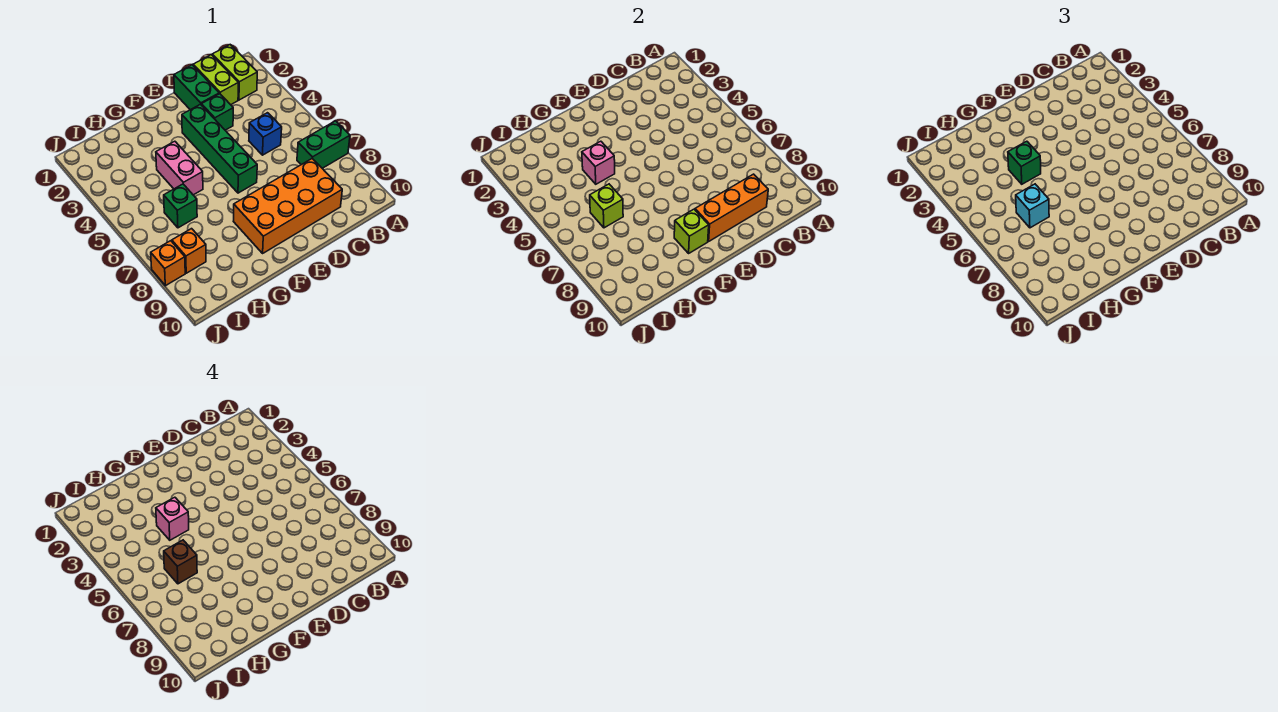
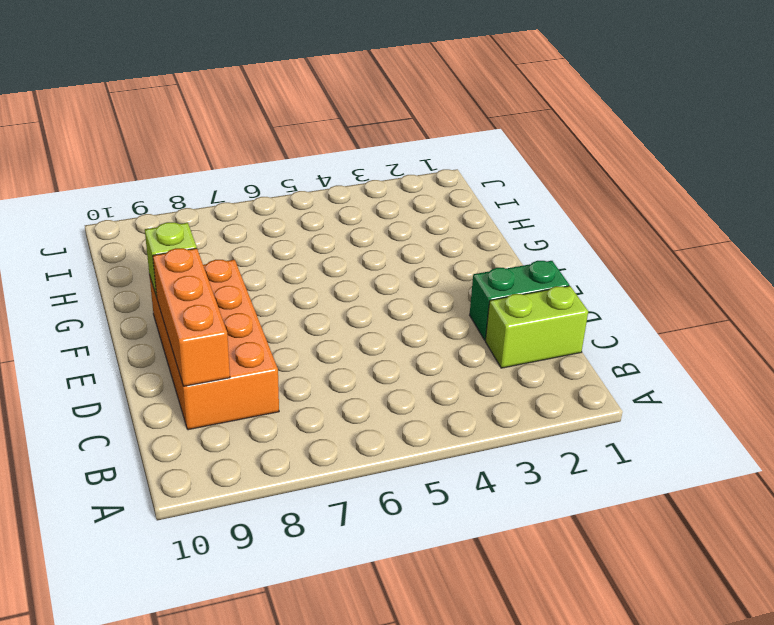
none -> green brick A7:B7 level 1
none -> lime brick B1:B2 level 1
none -> blue brick C5 level 1

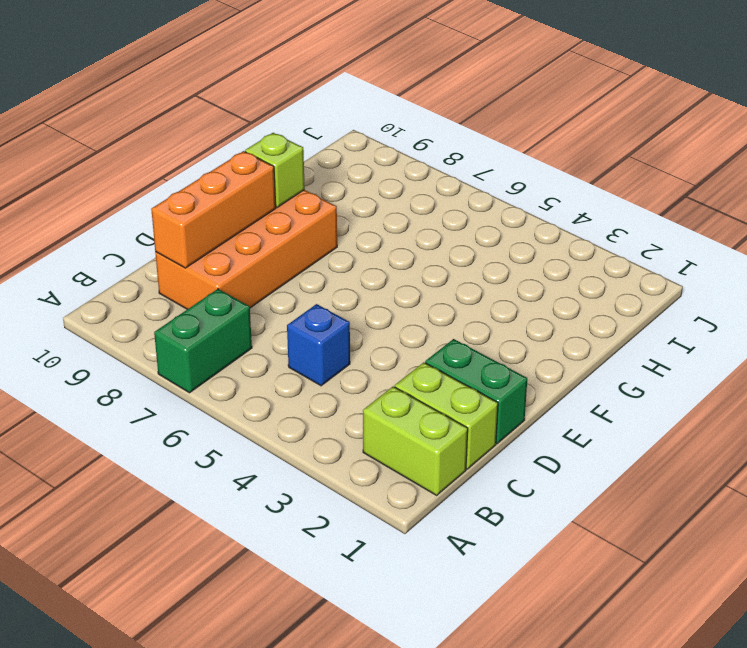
none -> green brick D3 level 1
none -> green brick E3:E6 level 1
none -> pink brick G4:G5 level 1

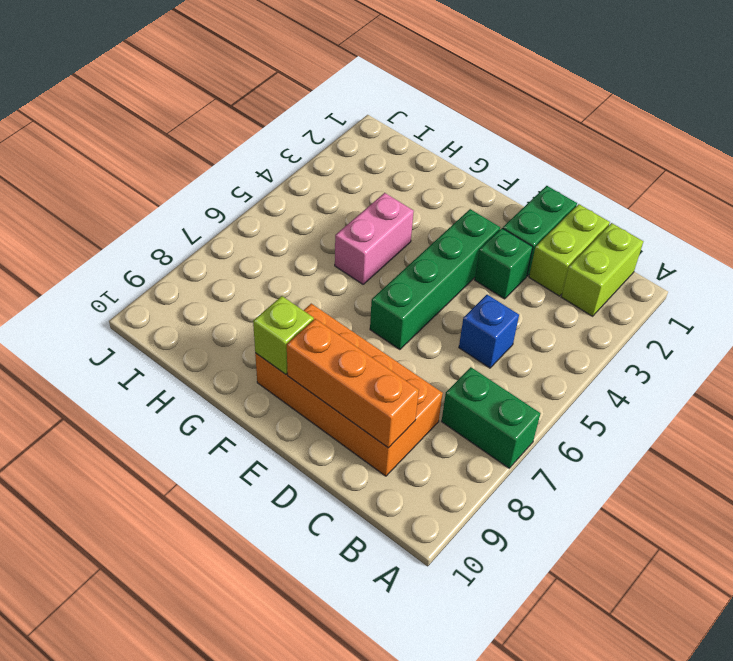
none -> green brick H6 level 1
none -> orange brick I8 level 1
none -> orange brick J8 level 1

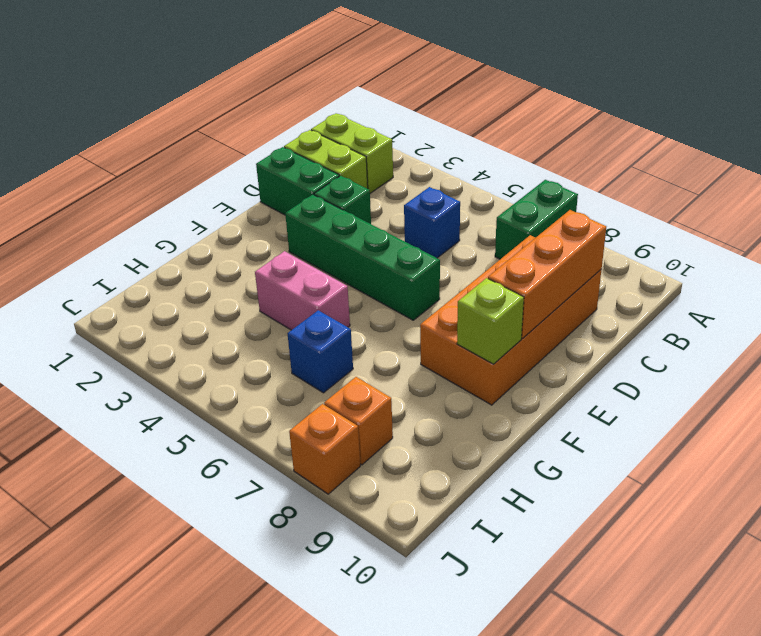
blue brick H6 level 1 -> green brick H6 level 1
none -> pink brick G4 level 2
none -> lime brick H6 level 2
none -> green brick G4 level 3

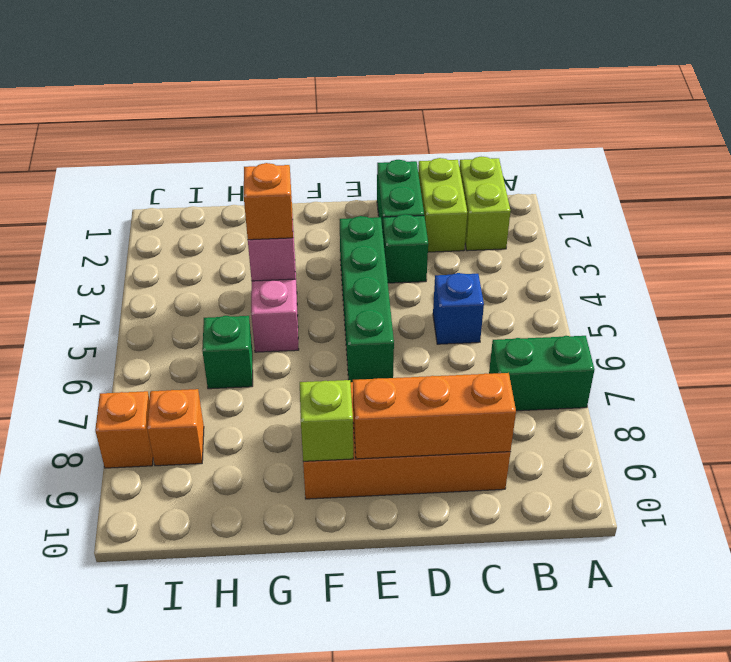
orange brick G4 level 3 -> green brick G4 level 3
none -> lime brick H6 level 2
none -> cyan brick H6 level 3
none -> pink brick G4 level 4

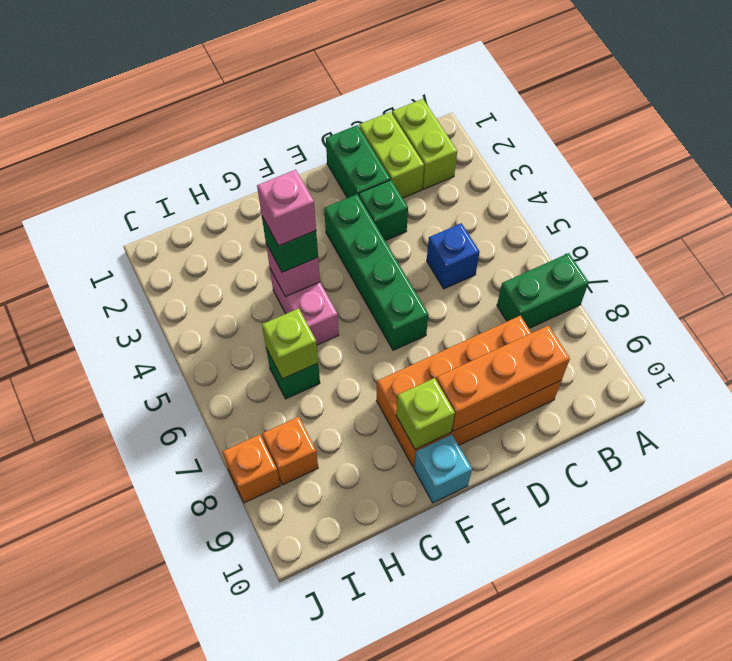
cyan brick F10 level 1 -> cyan brick H6 level 3
none -> brown brick H6 level 4

